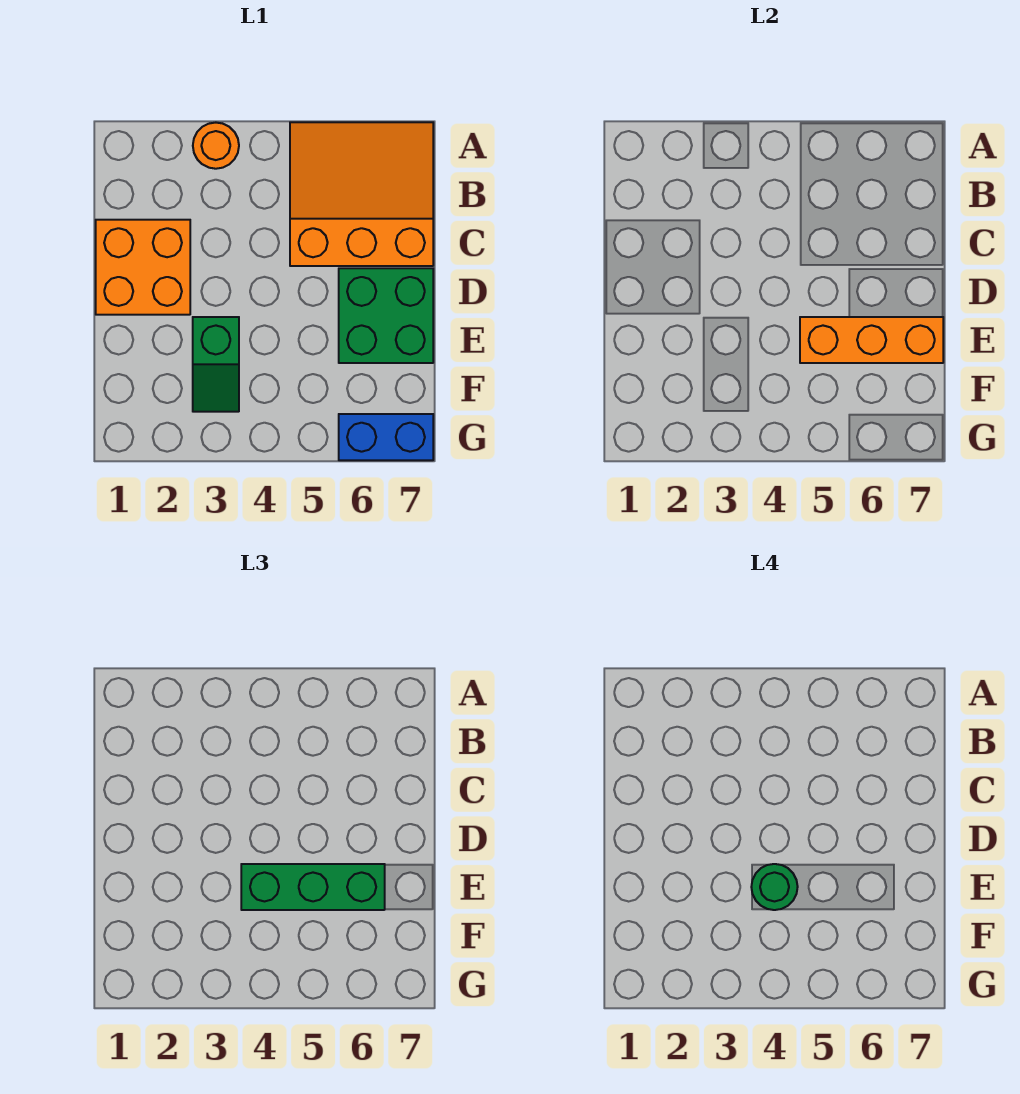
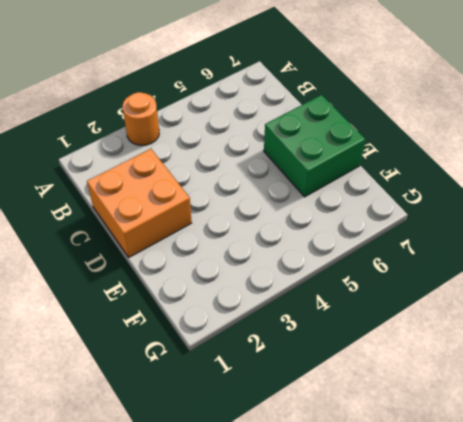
none -> orange slope A5:C7 level 1 top C
none -> green slope E3:F3 level 1 top E

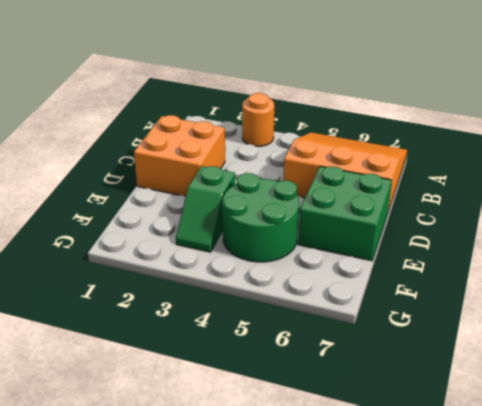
green round brick E4:F5 level 1 -> none
none -> blue brick G6:G7 level 1
none -> orange brick E5:E7 level 2

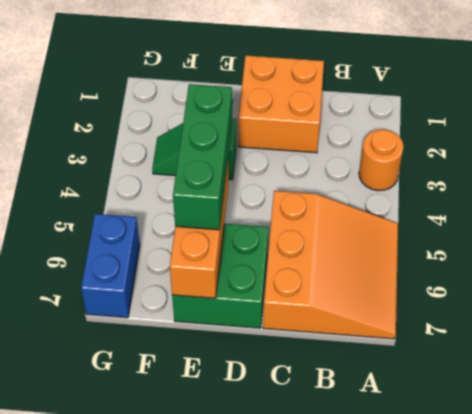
none -> green round brick E4 level 4

